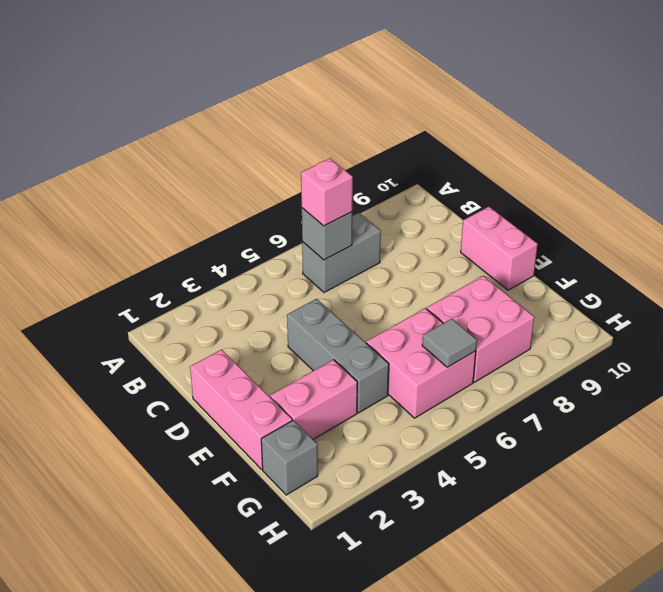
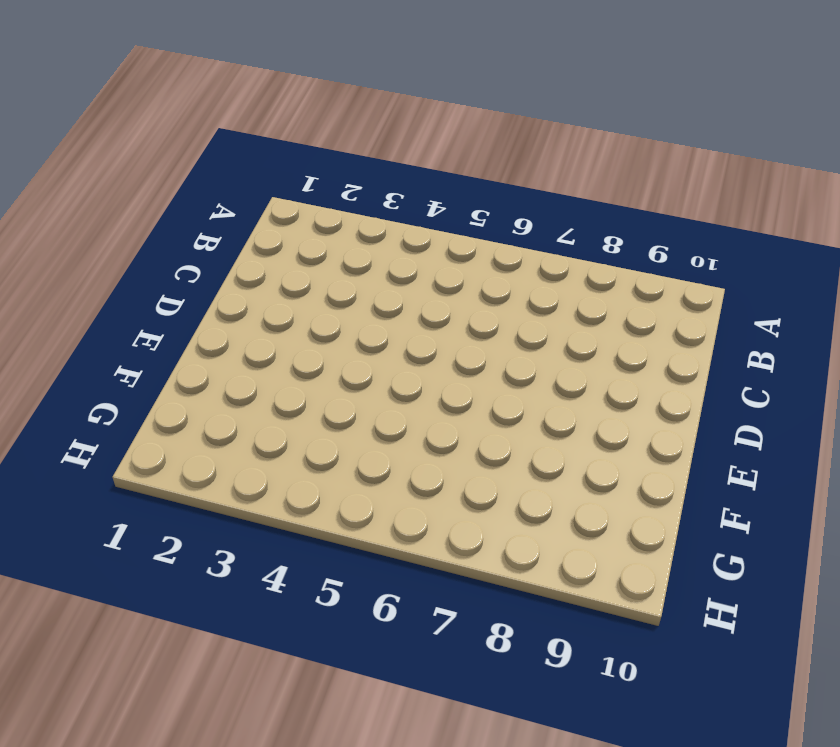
none -> grey brick B6:B7 level 1
none -> pink brick D1:F1 level 1

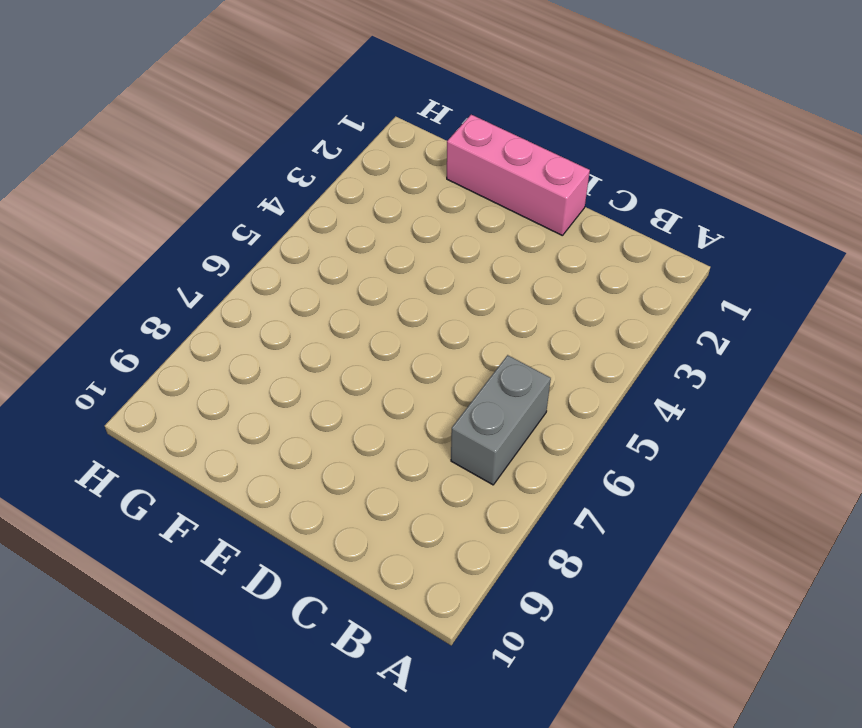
none -> grey brick D4:F4 level 1
none -> pink brick D10:E10 level 1

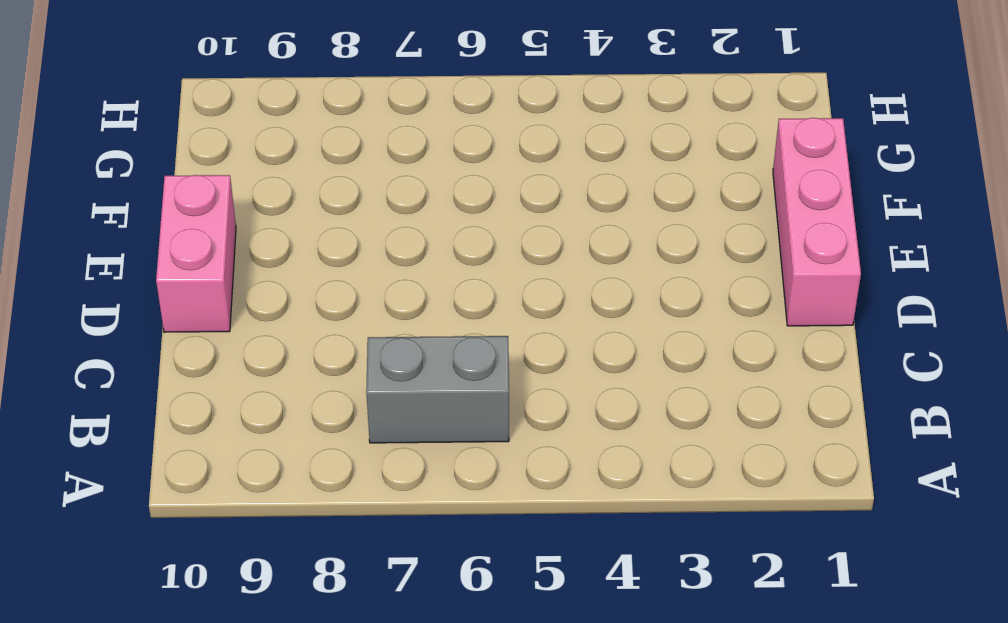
none -> grey brick D4:F4 level 1
none -> pink brick F2:F3 level 1

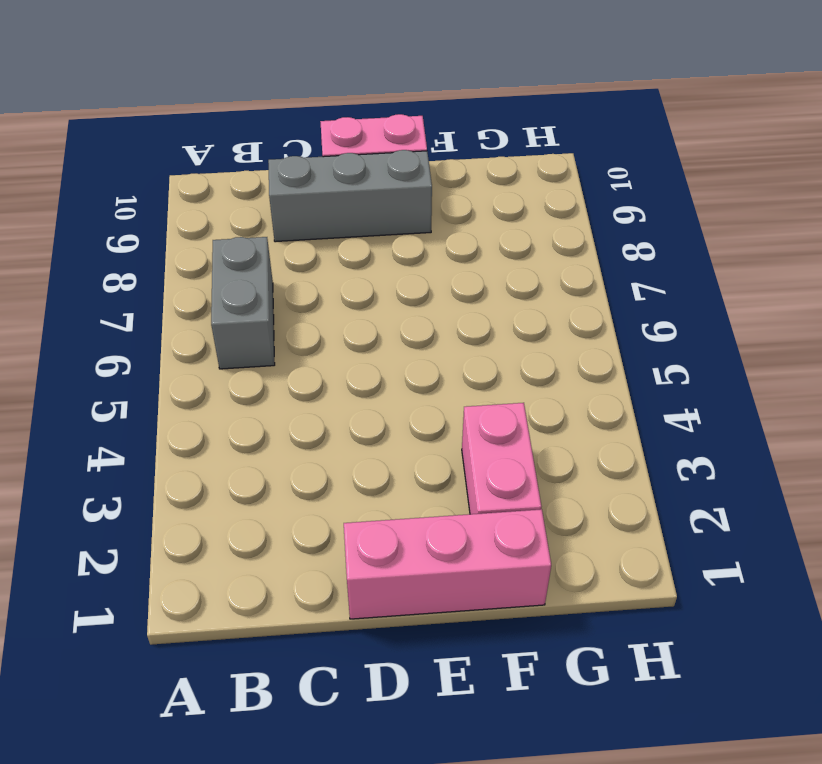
grey brick C9:E9 level 1 -> grey brick D4:F4 level 1
none -> pink brick F5:G6 level 1
none -> pink brick F7:G8 level 1

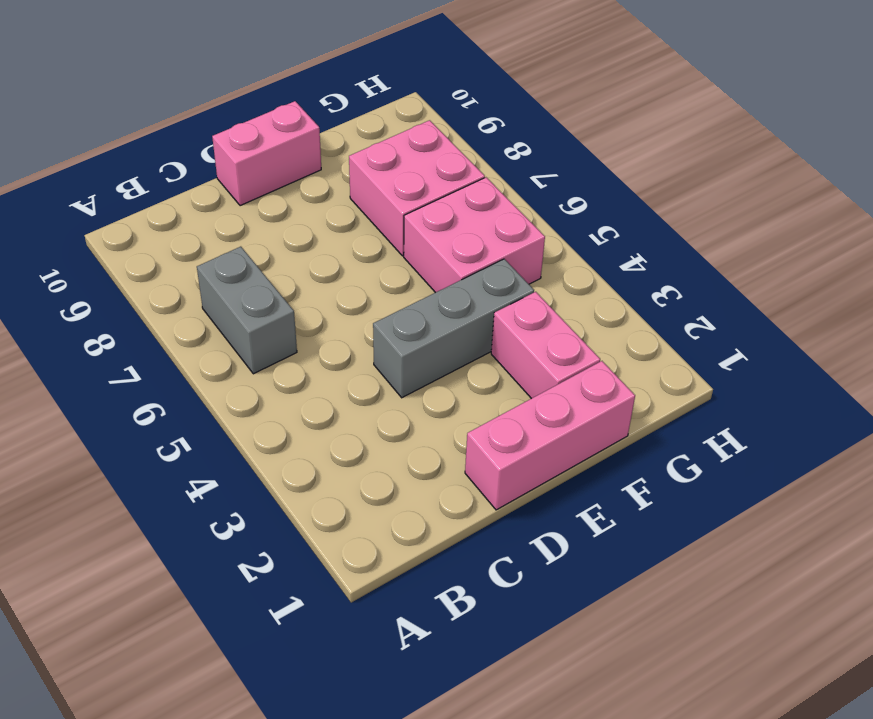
none -> grey brick G1 level 1
none -> grey brick B6 level 2

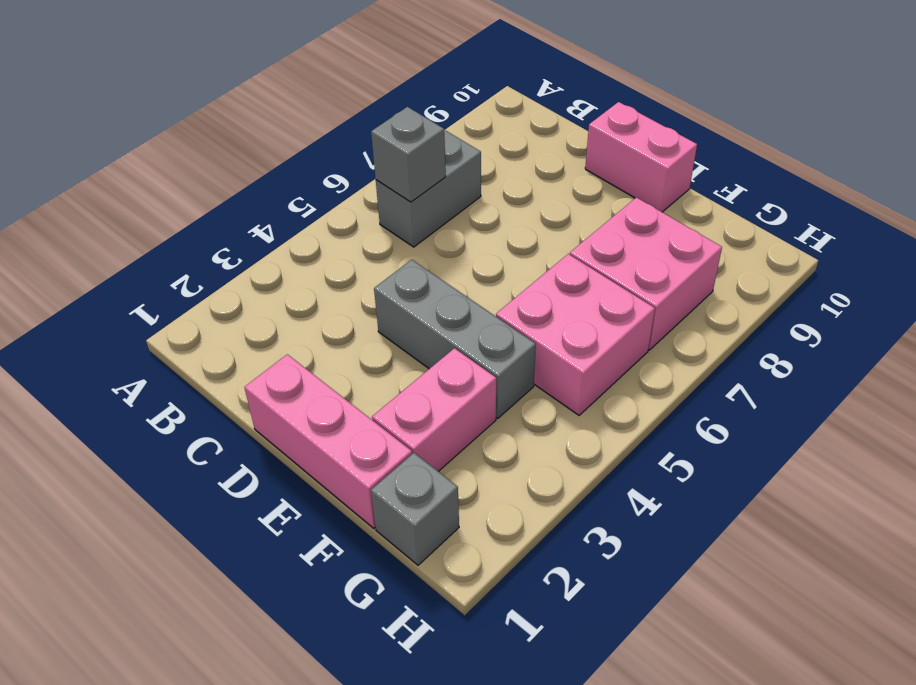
none -> grey tile G6 level 2
none -> pink brick B6 level 3

